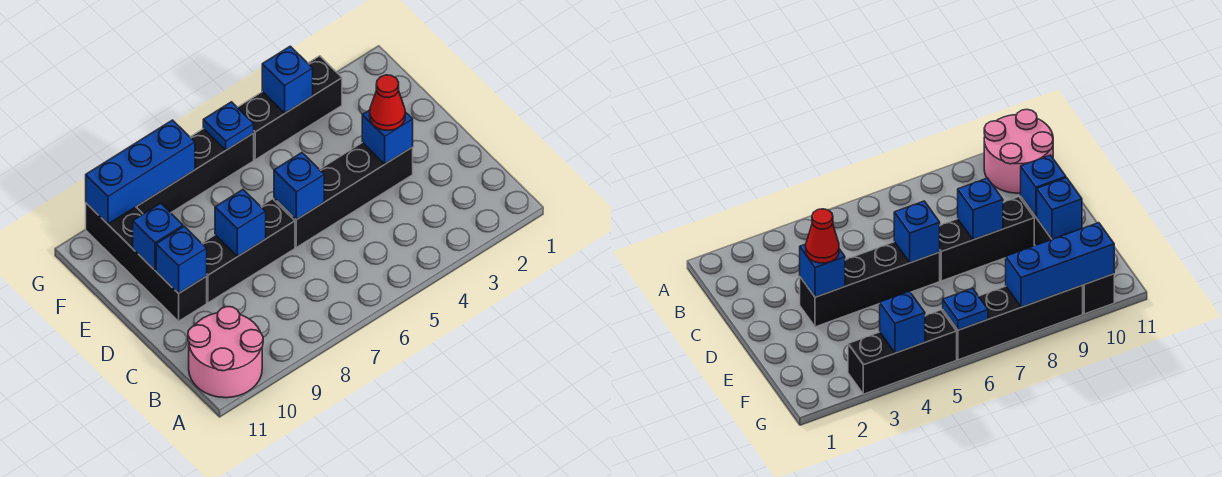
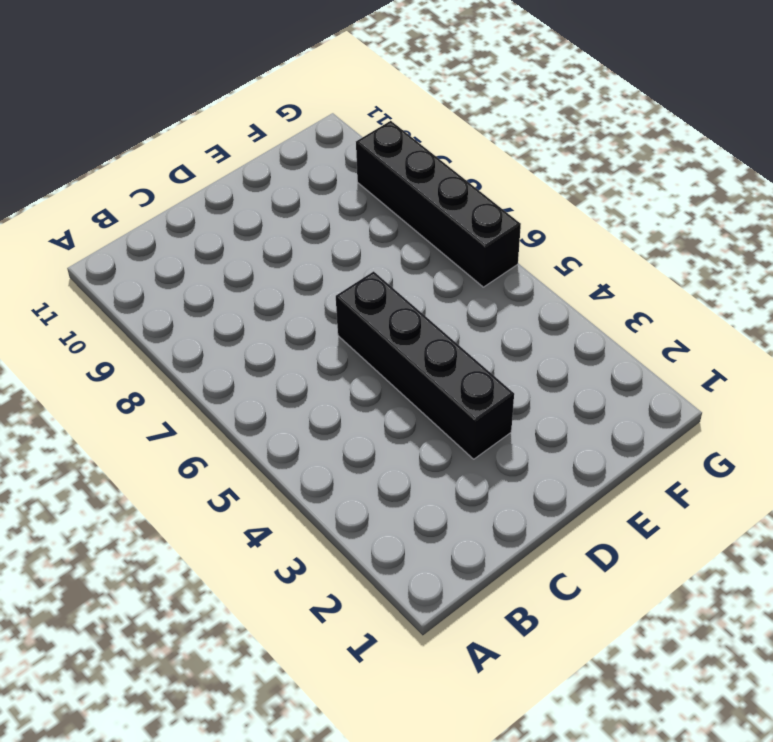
none -> pink round brick A10:B11 level 1
none -> black brick D7:D9 level 1
none -> black brick D10:G10 level 1

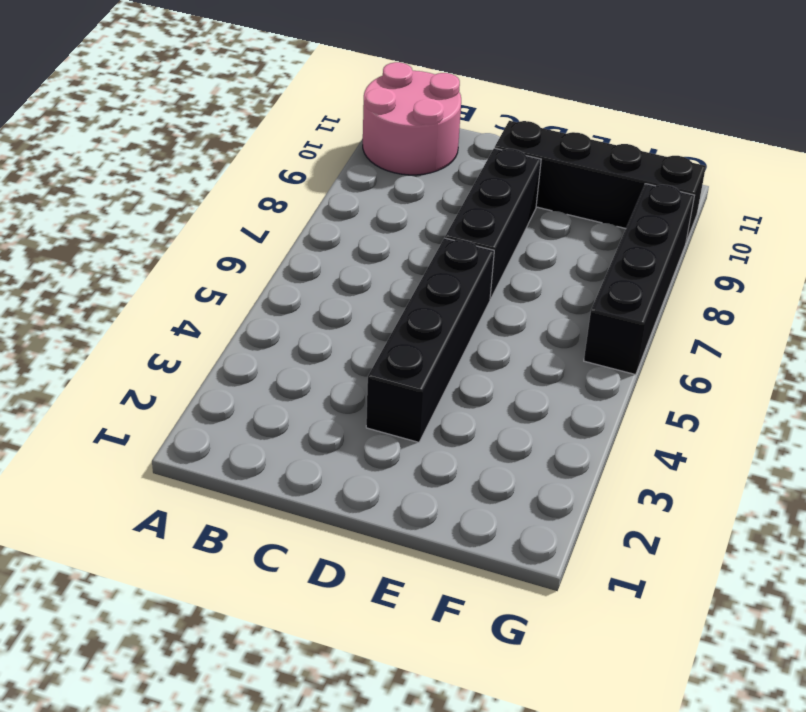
none -> black brick G3:G5 level 1
none -> blue brick D3 level 2
none -> blue brick D6 level 2

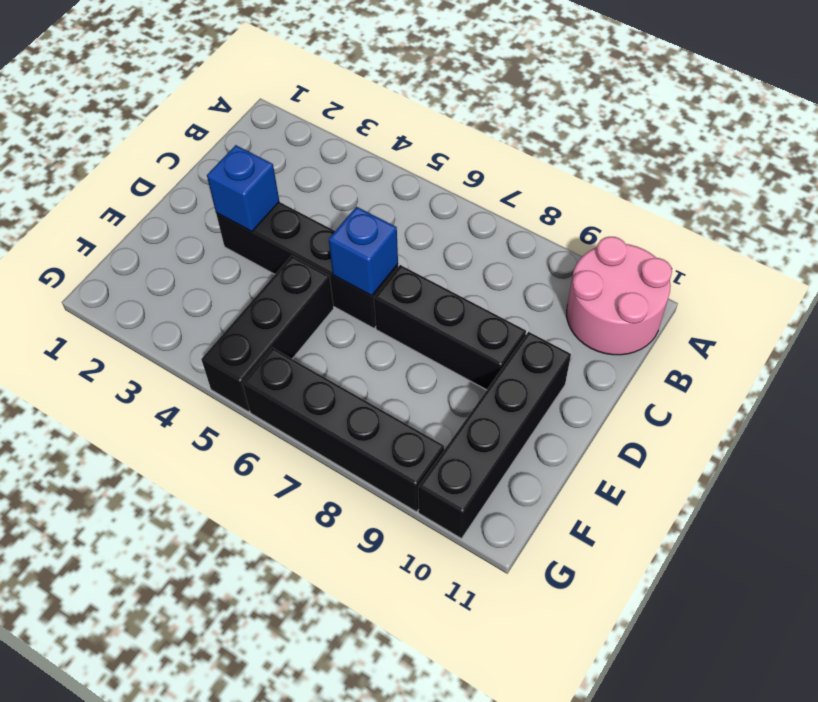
black brick E5:G5 level 1 -> black brick G3:G5 level 1
none -> blue brick D8 level 2
none -> blue brick D10 level 2
none -> blue brick E10 level 2

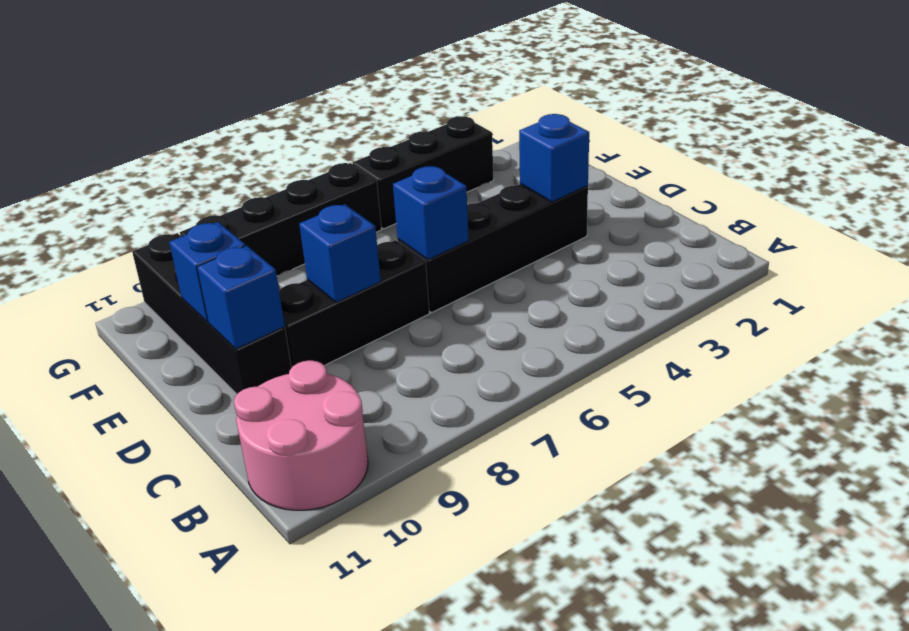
none -> blue brick G4 level 2
none -> blue plate G6 level 2
none -> blue brick G8:G10 level 2

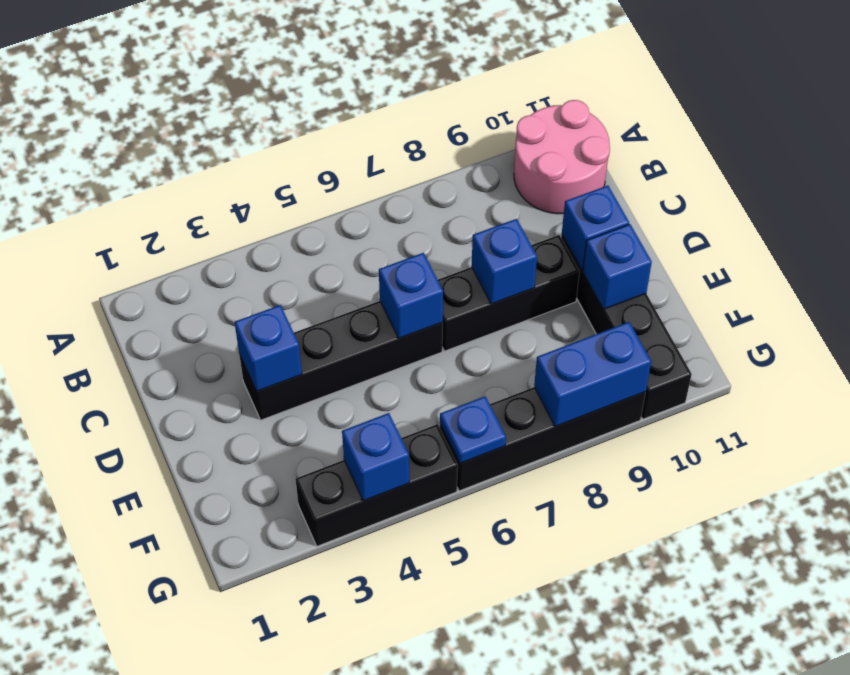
blue brick G8:G9 level 2 -> blue brick G8:G10 level 2
none -> red cone D3 level 3

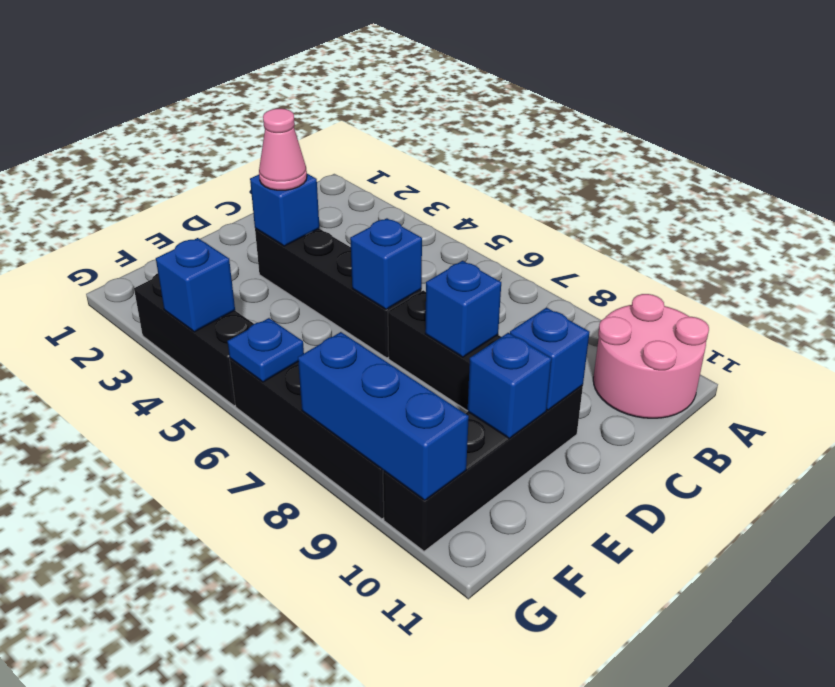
pink cone D3 level 3 -> red cone D3 level 3

